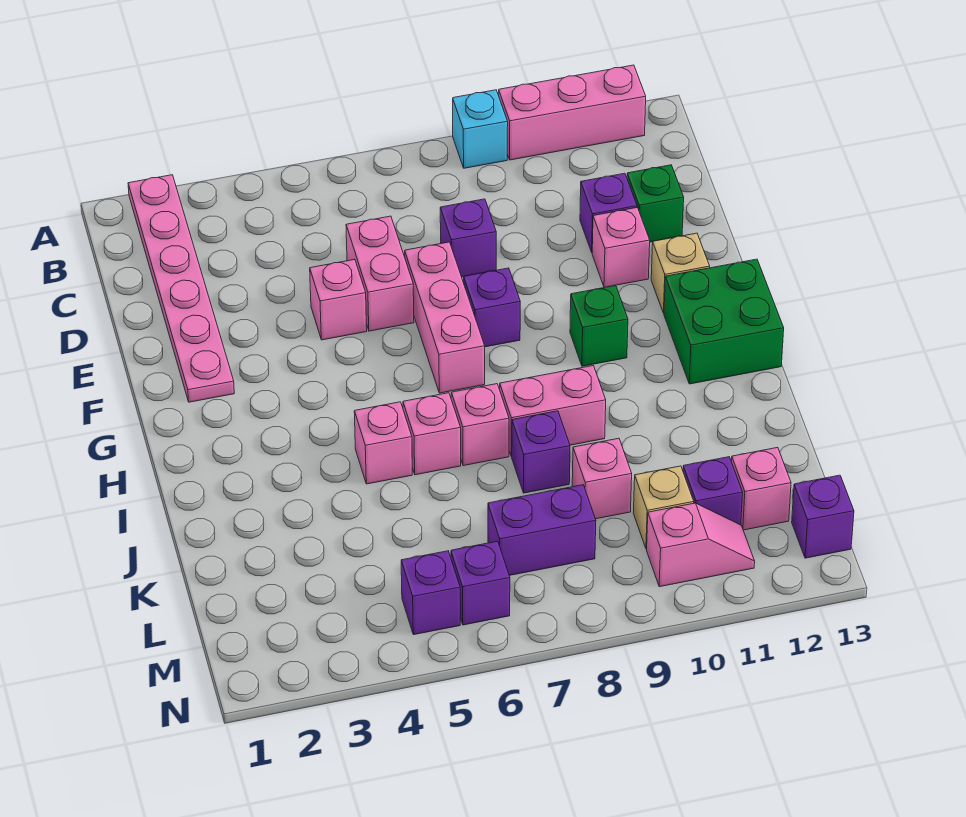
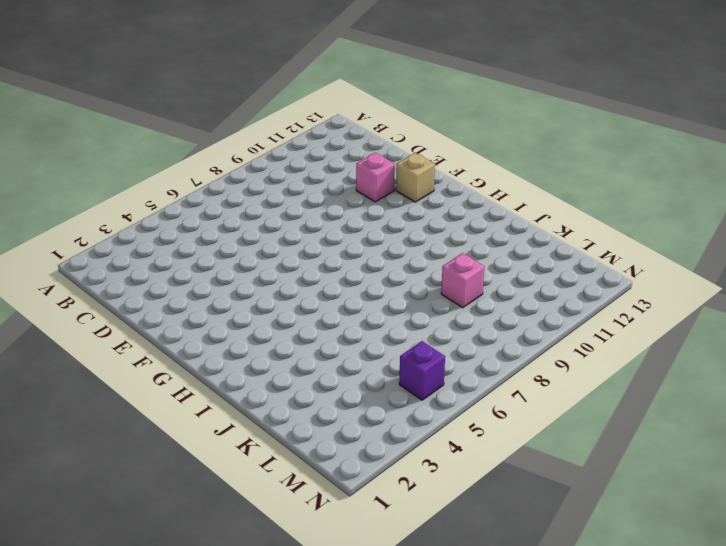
none -> pink plate A2:F2 level 1
none -> cyan brick A9 level 1
none -> pink brick A10:A12 level 1

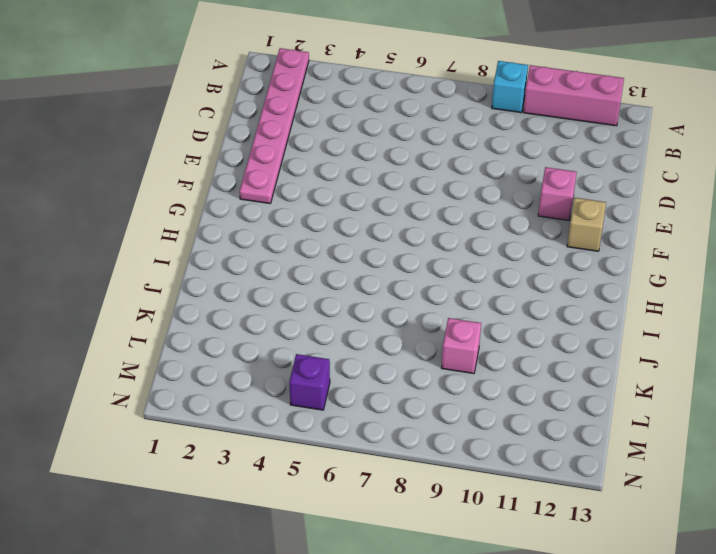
none -> pink brick D6:E6 level 1
none -> purple brick D8 level 1
none -> purple brick D11 level 1

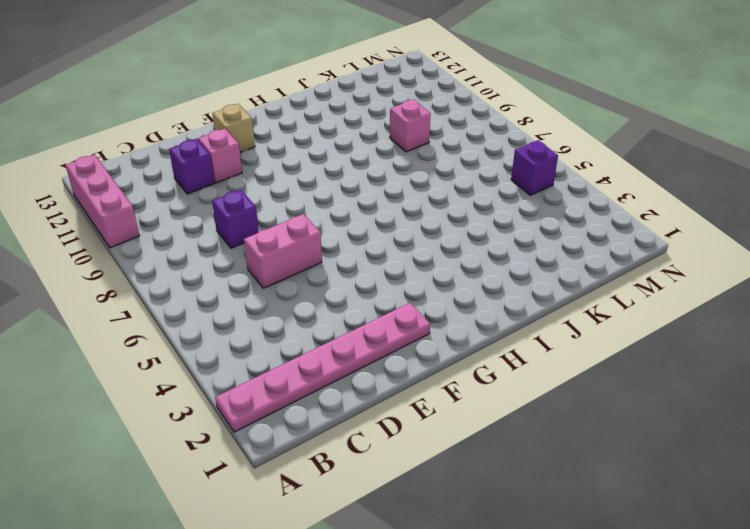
none -> cyan brick A9 level 1
none -> green brick D12 level 1
none -> pink brick E5 level 1

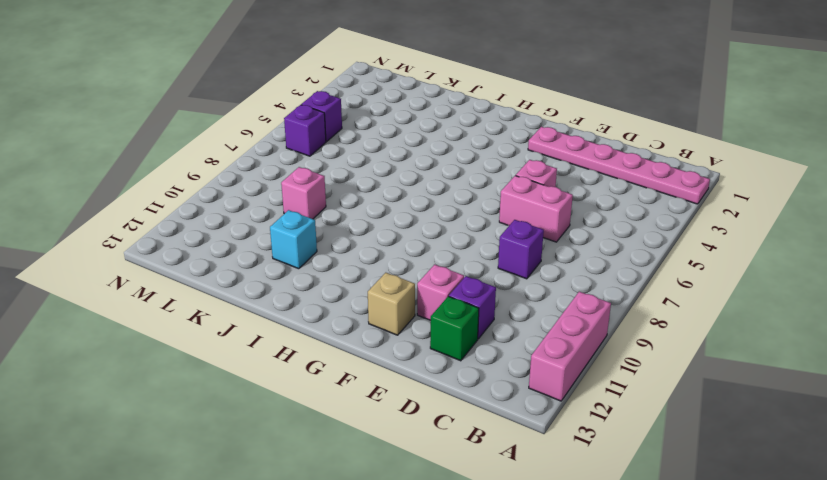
cyan brick J11 level 1 -> cyan brick A9 level 1
none -> pink brick E7:G7 level 1
none -> purple brick F8 level 1
none -> green brick G10 level 1

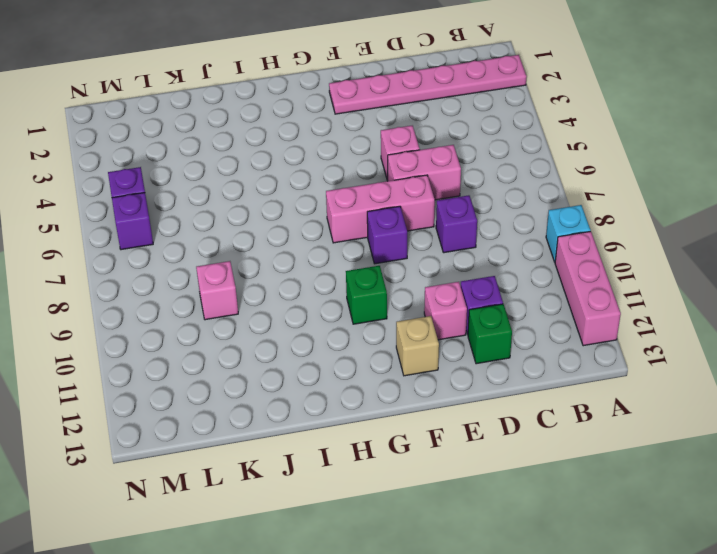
none -> green brick G12:H13 level 1
none -> pink brick I5 level 1
none -> pink brick I6 level 1

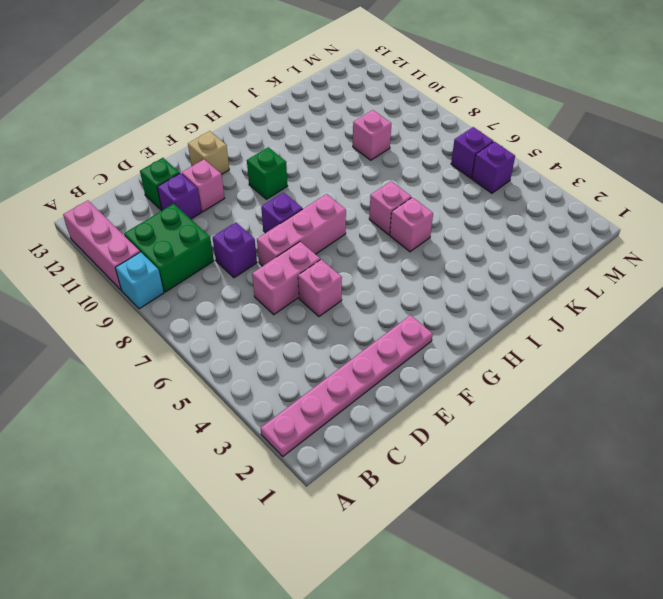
green brick B9:C10 level 1 -> green brick G12:H13 level 1
none -> pink brick I7 level 1
none -> pink brick I8:I9 level 1
none -> purple brick J8 level 1

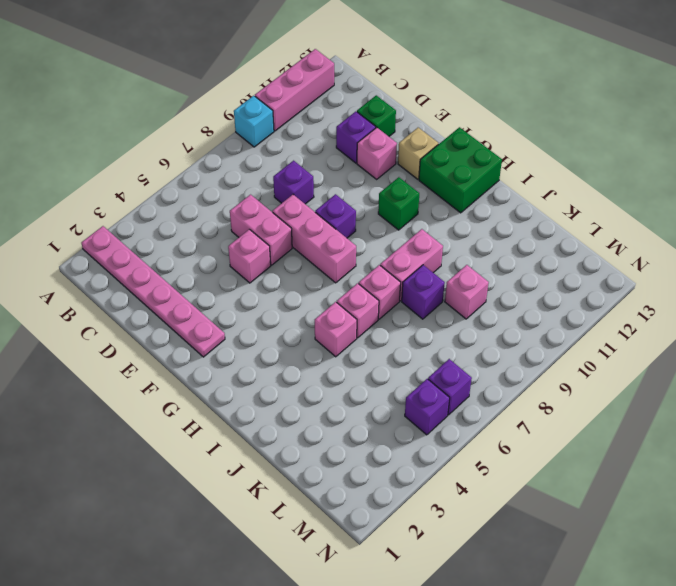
none -> purple brick L7:L8 level 1
none -> tan brick L10 level 1
none -> purple brick L11 level 1

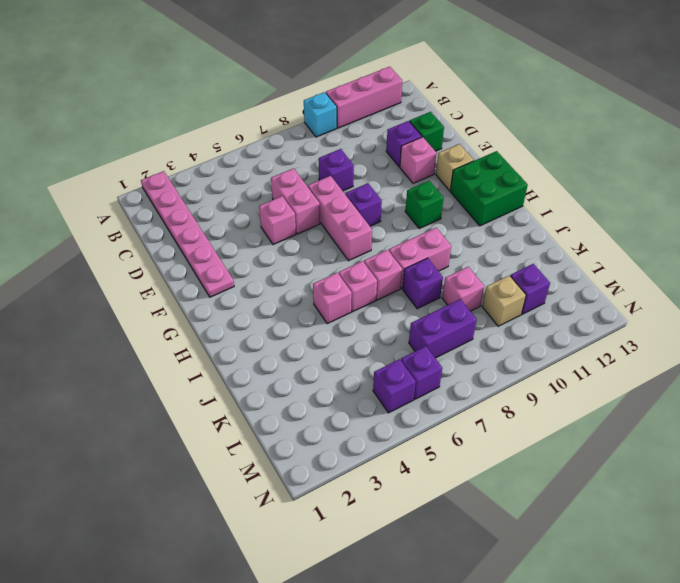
none -> pink brick L12 level 1
none -> pink slope M10:M11 level 1 top 10
none -> purple brick M13 level 1

